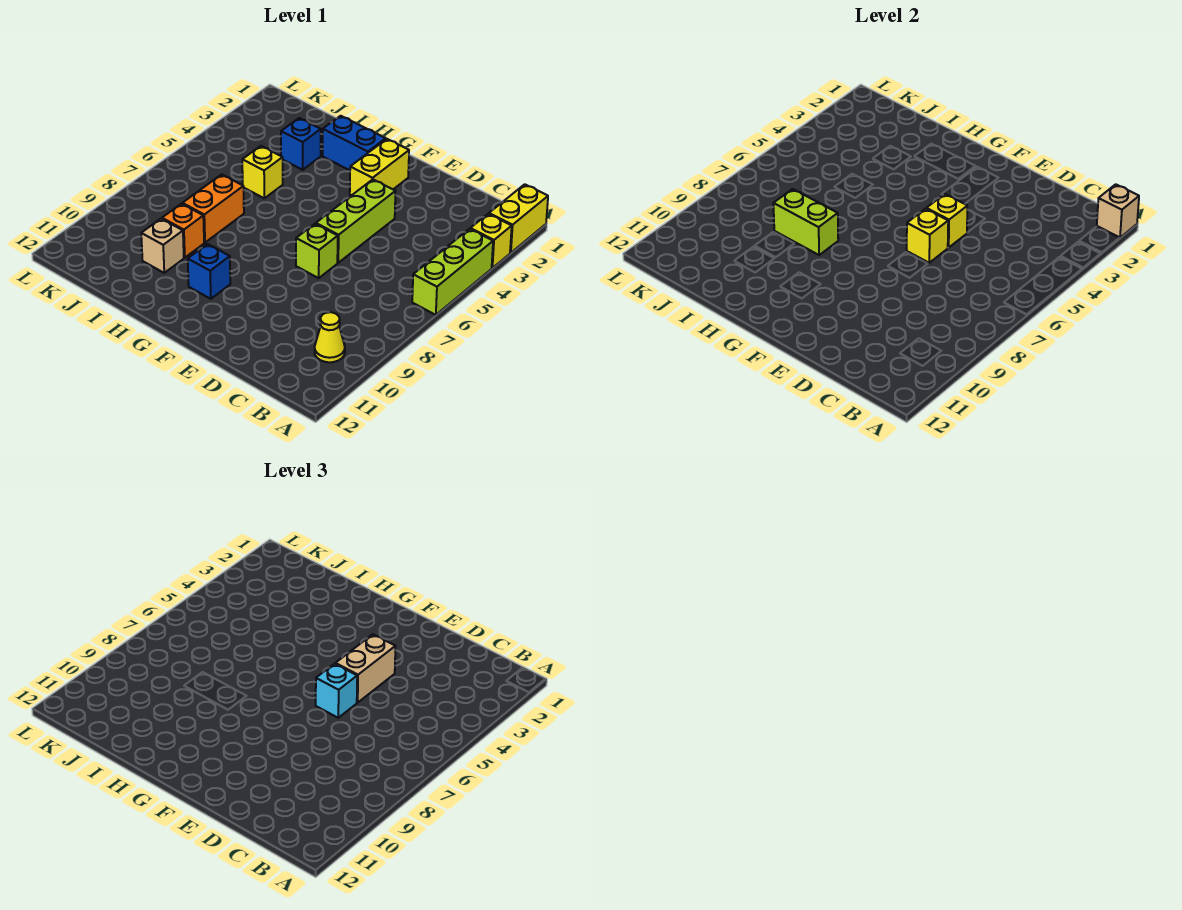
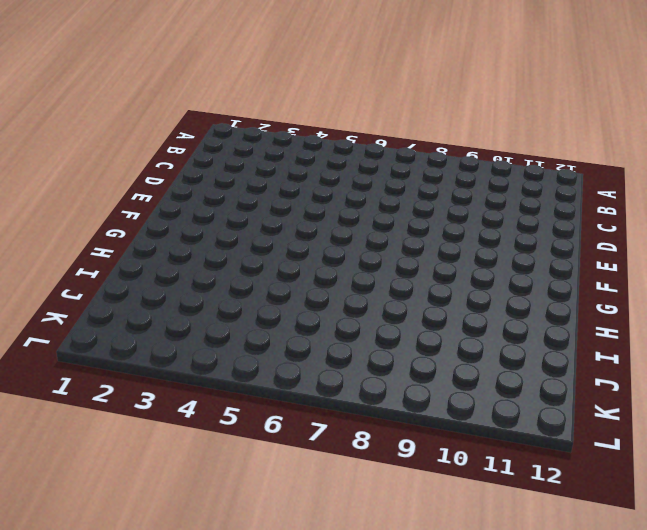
none -> yellow brick A1:A2 level 1
none -> yellow brick A3 level 1
none -> lime brick A4:A6 level 1

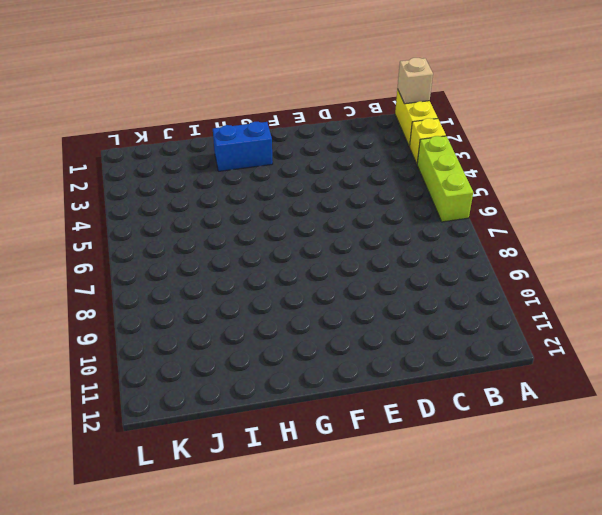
none -> yellow cone B10 level 1
none -> lime brick E4:E6 level 1
none -> lime brick E7 level 1

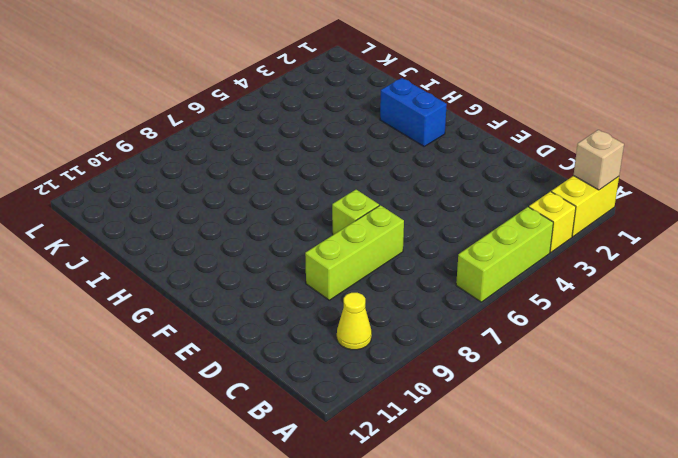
lime brick D7:D9 level 1 -> lime brick E4:E6 level 1
none -> yellow brick F2:F3 level 1
none -> blue brick G10 level 1
none -> blue brick I3 level 1

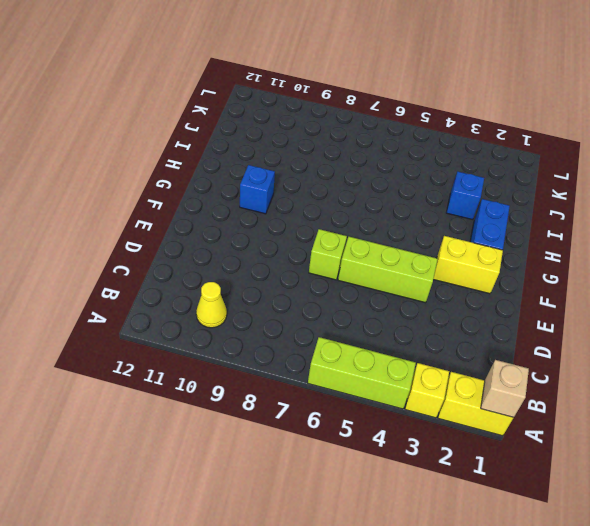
none -> yellow brick I5 level 1
none -> orange brick I7:I8 level 1
none -> orange brick I9 level 1

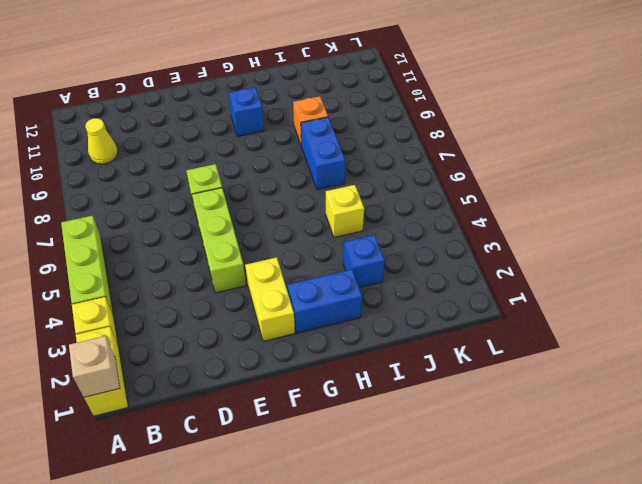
blue brick I7:I8 level 1 -> orange brick I7:I8 level 1
none -> tan brick I10 level 1
none -> yellow brick E5 level 2
none -> yellow brick E6 level 2

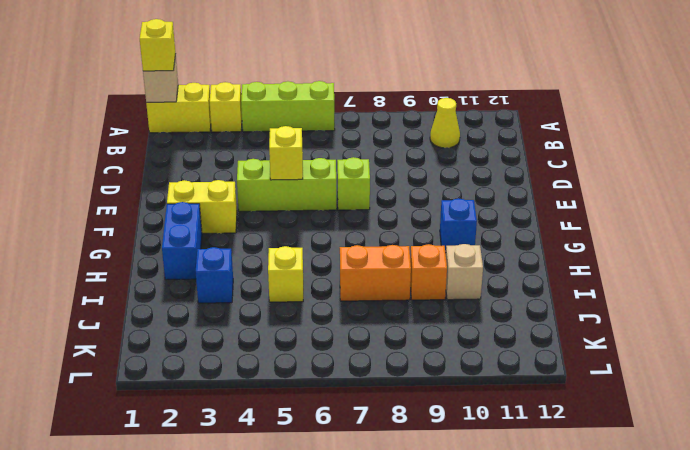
yellow brick A1 level 3 -> yellow brick E6 level 2
none -> lime brick H8:I8 level 2
none -> tan brick E4:E5 level 3
none -> cyan brick E6 level 3

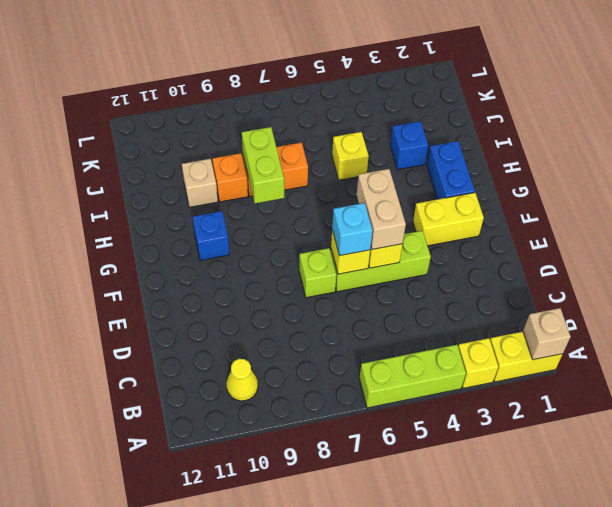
tan brick E5:F5 level 3 -> tan brick E4:E5 level 3

